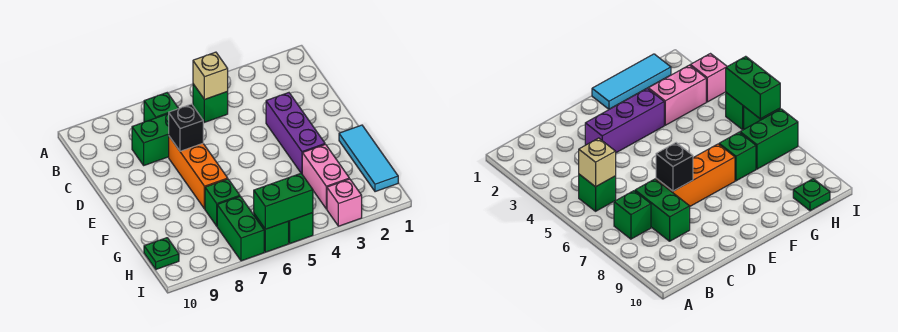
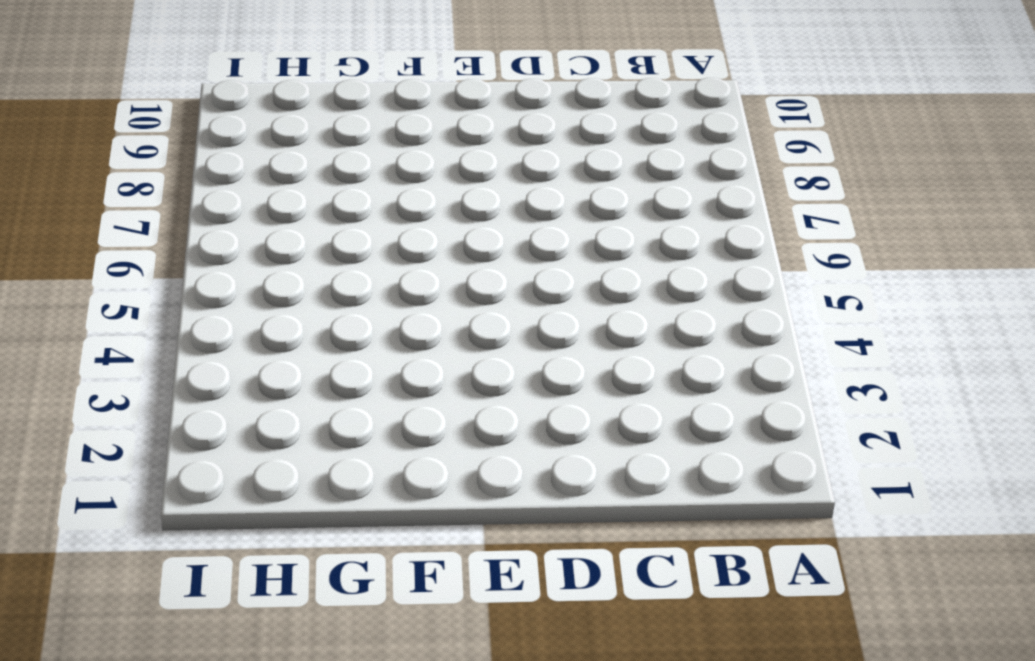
none -> green brick B5 level 1
none -> green brick B7 level 1
none -> green brick C7:C8 level 1

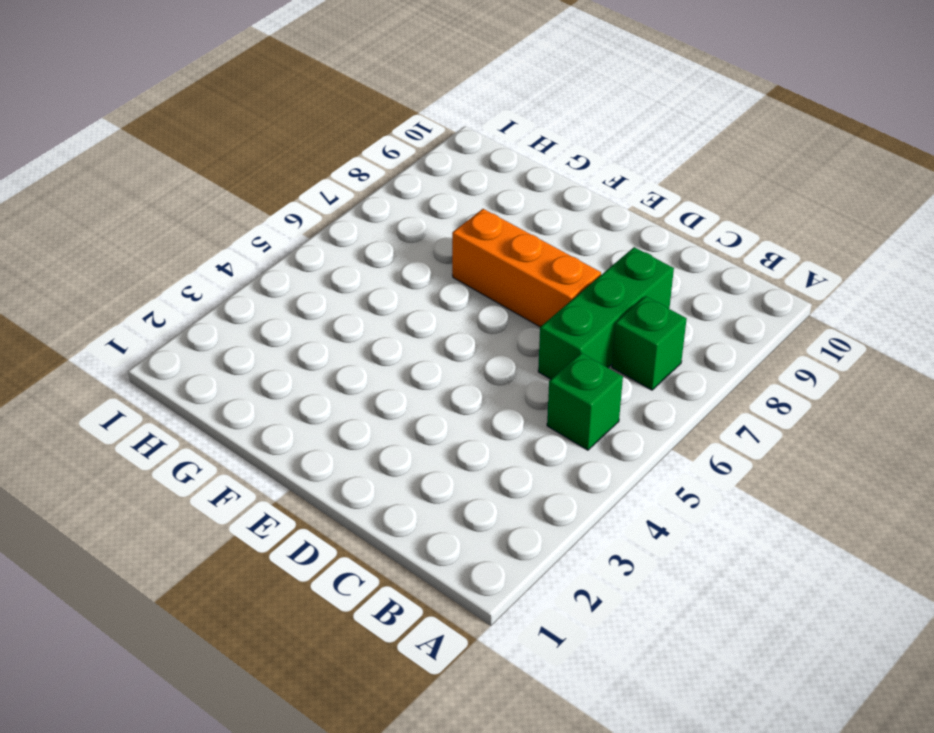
green brick C6:C8 level 1 -> green brick C7:C8 level 1
none -> purple brick D3:F3 level 1
none -> cyan tile F1:H1 level 1
none -> pink brick G3:H3 level 1

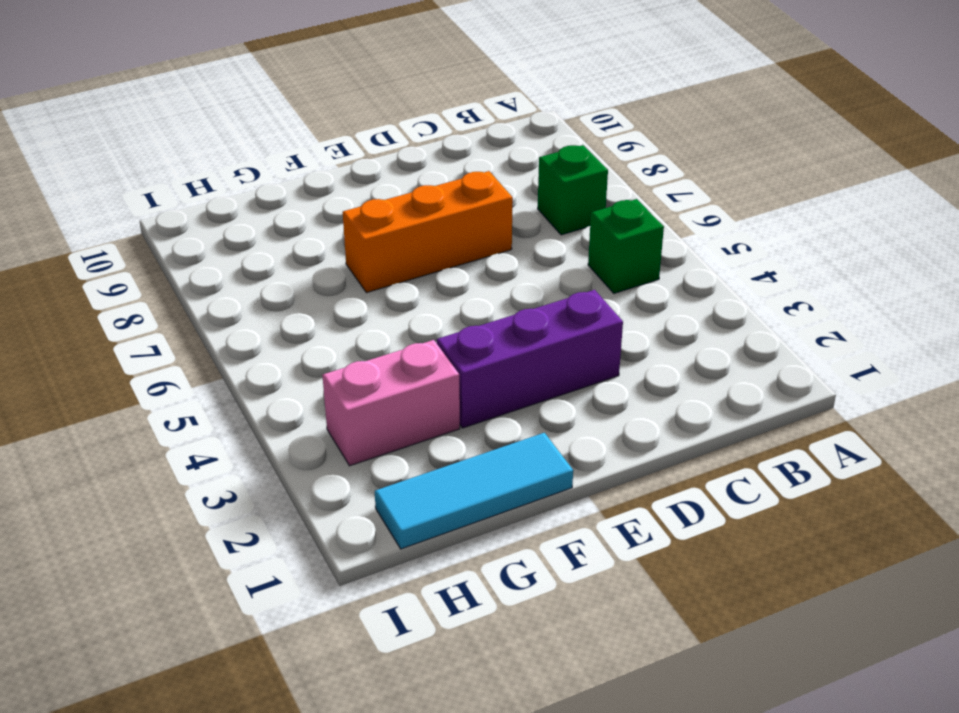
none -> green brick C7:C8 level 1
none -> green brick G7 level 1
none -> green brick H7:I7 level 1

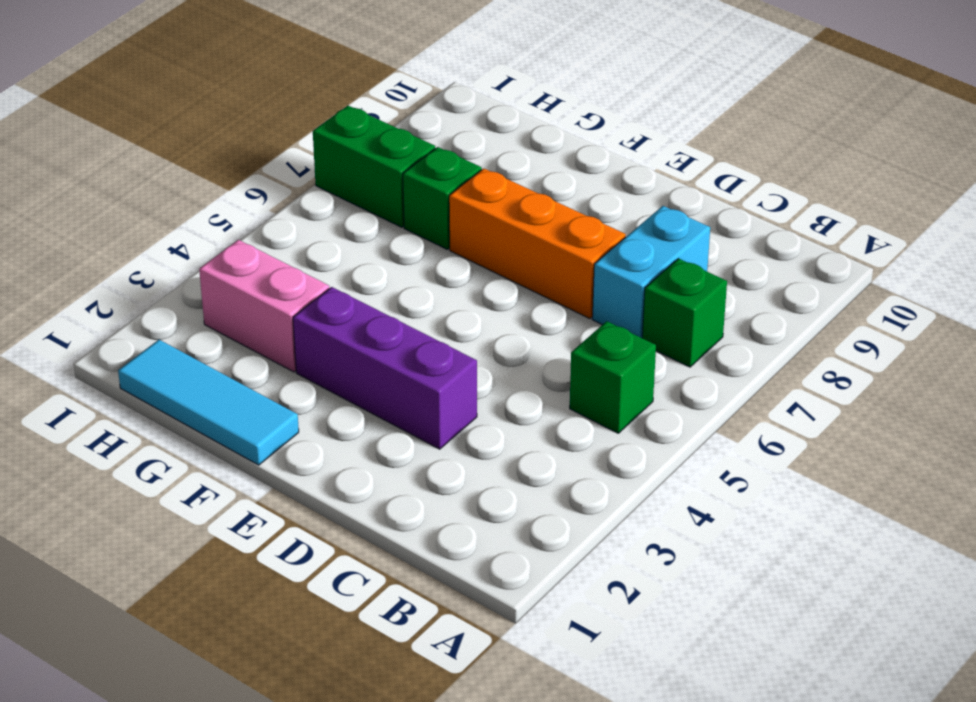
cyan brick C7:C8 level 1 -> green brick C7:C8 level 1
none -> green plate H10 level 1
none -> pink brick I3 level 1
none -> green brick I5 level 1

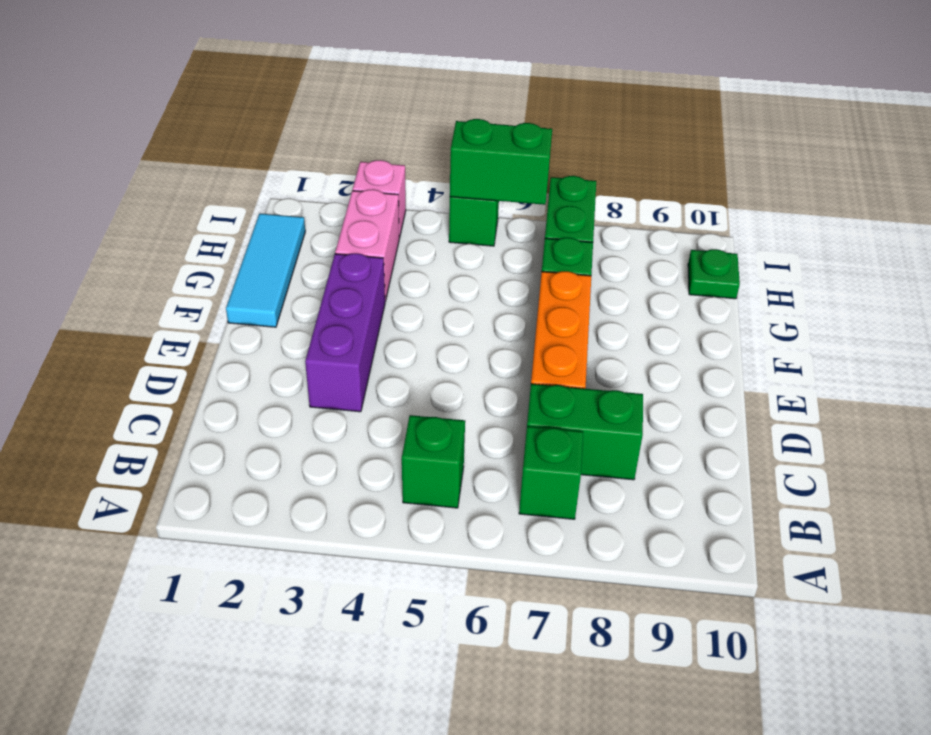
none -> green brick I6 level 1
none -> tan brick B5 level 2
none -> black brick D7 level 2

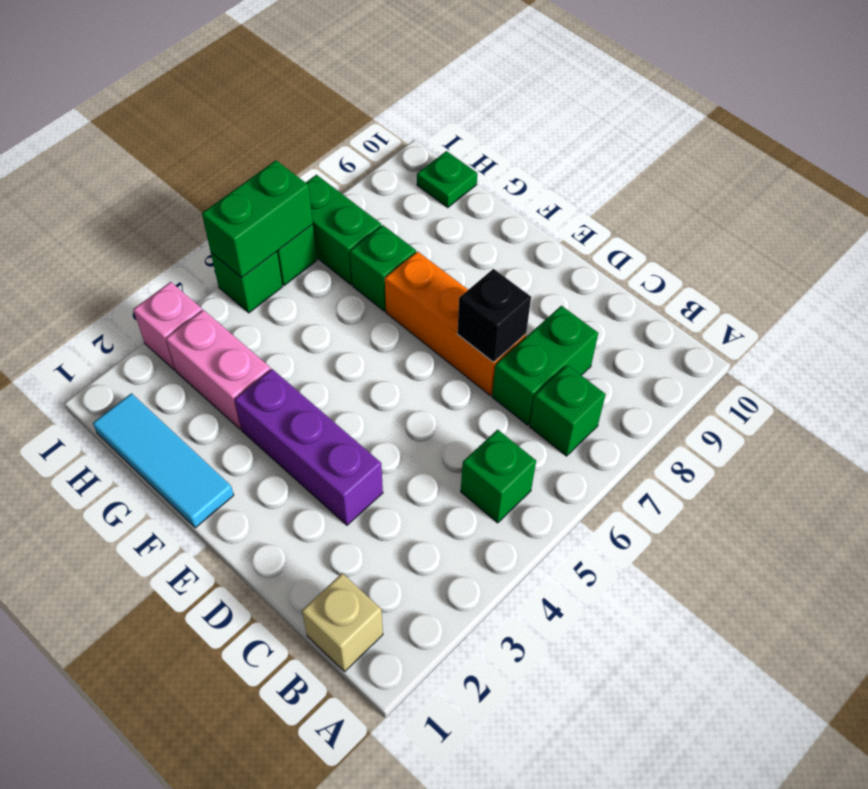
tan brick B1 level 1 -> tan brick B5 level 2

